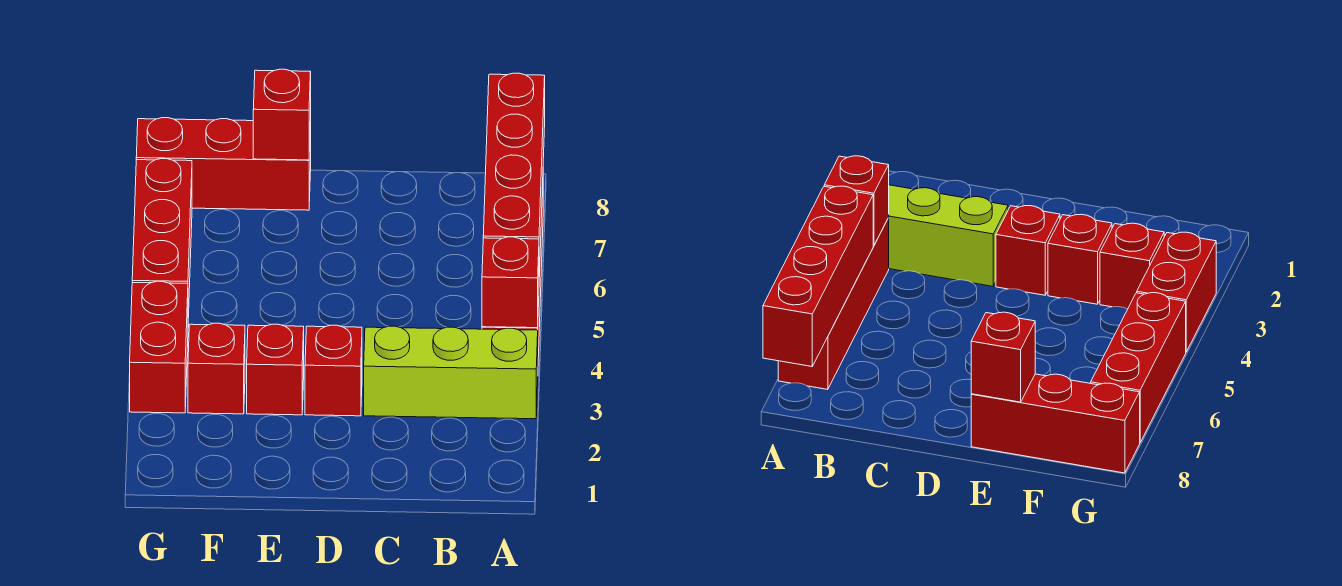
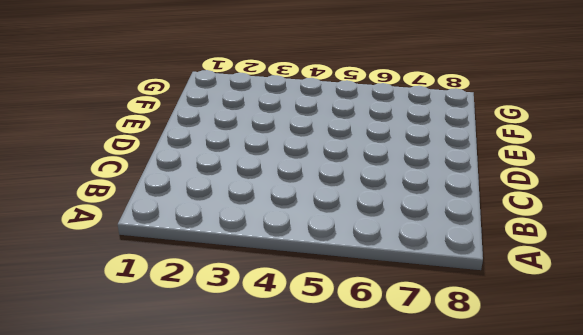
none -> lime brick A3:C3 level 1
none -> red brick A4:A7 level 1

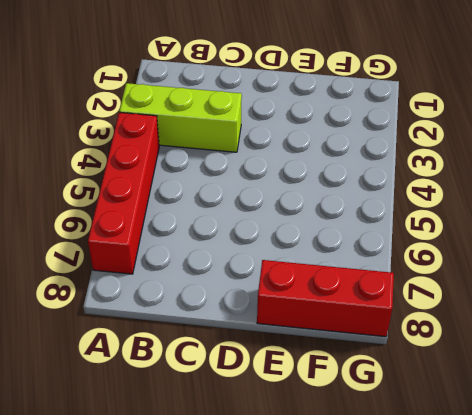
none -> red brick D3 level 1
none -> red brick E3 level 1

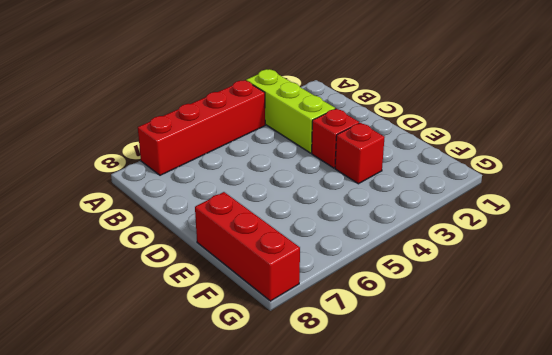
none -> red brick F3 level 1
none -> red brick G3:G4 level 1

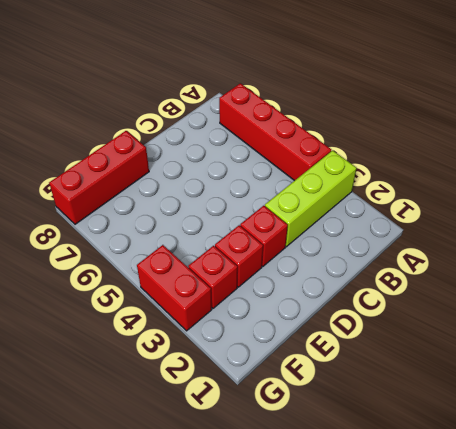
none -> red brick G5:G7 level 1
none -> red brick A4 level 2

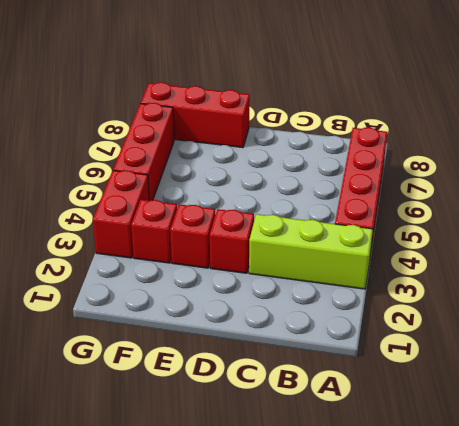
none -> red brick A4 level 2
none -> red brick A5:A8 level 2

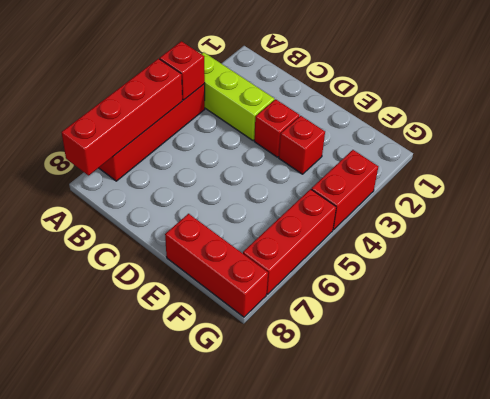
none -> red brick F3 level 1
none -> red brick E8 level 2

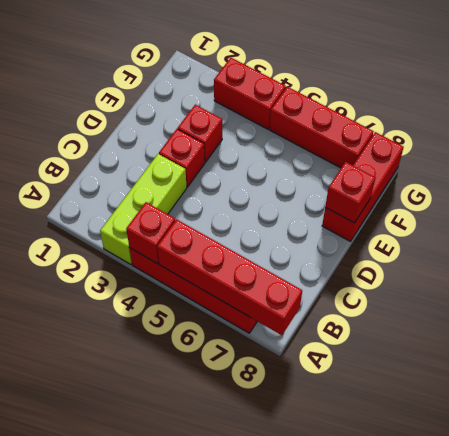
none -> red brick F3 level 1

